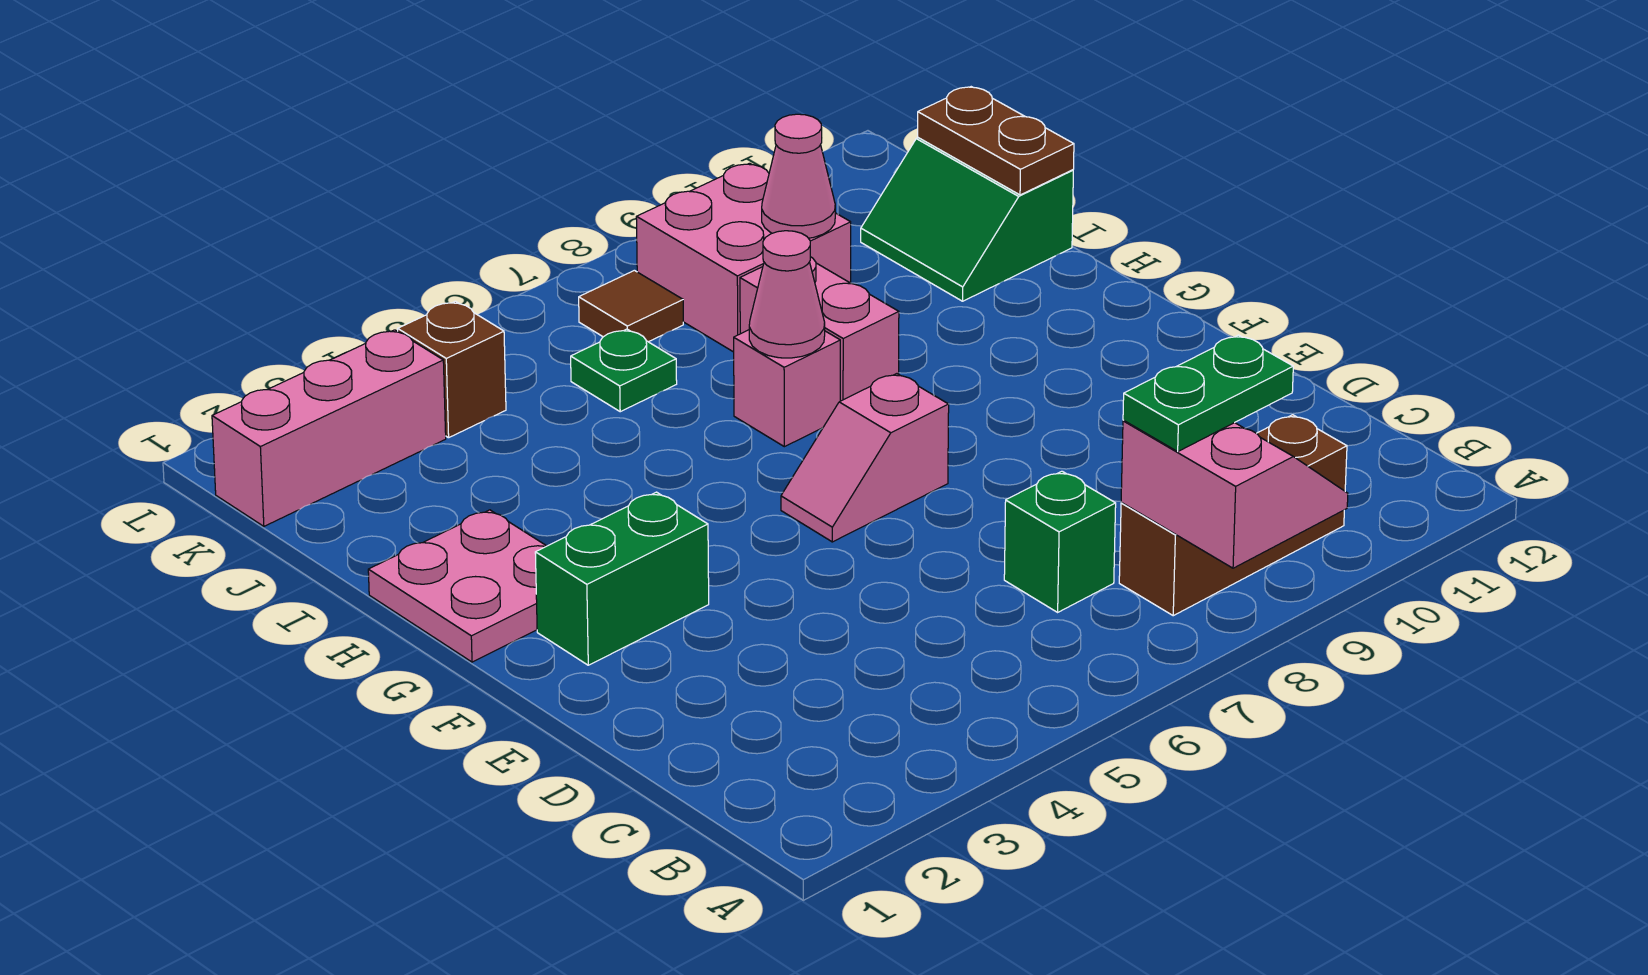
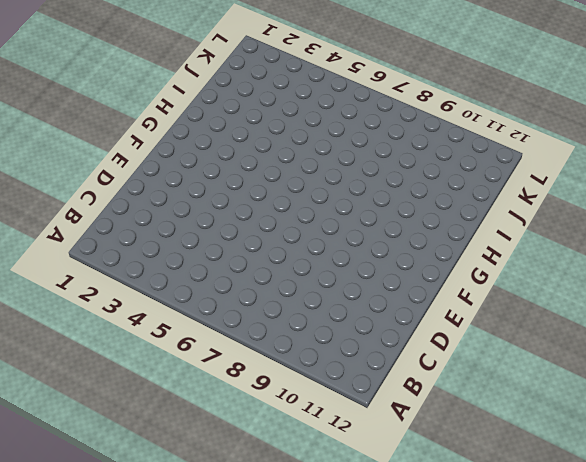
none -> brown brick B8:B10 level 1
none -> green brick C7 level 1
none -> green brick F2:F3 level 1

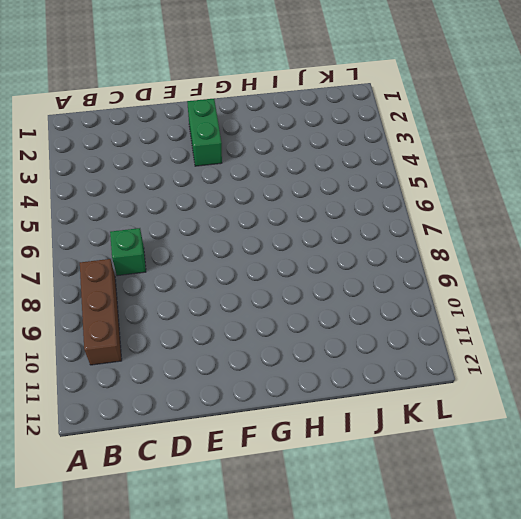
none -> pink slope F6:F7 level 1 top 7
none -> pink plate G1:H2 level 1
none -> pink brick H7 level 1

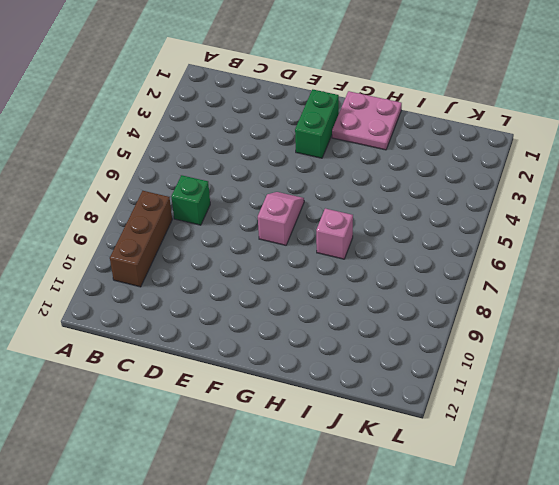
none -> pink brick H8:I8 level 1
none -> green slope I11:J12 level 1 top 12
none -> green plate J6 level 1

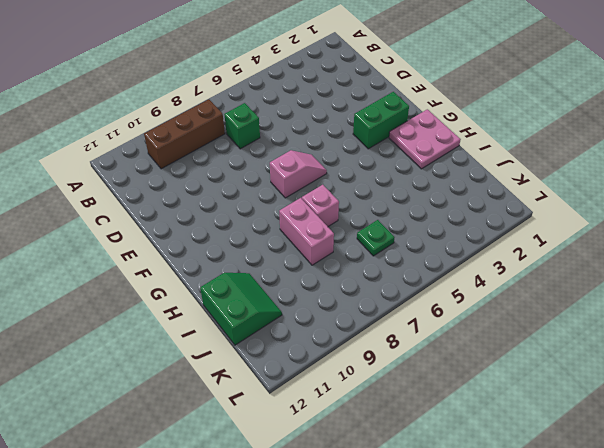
none -> pink brick J8:K9 level 1
none -> pink brick K1:K3 level 1
none -> brown brick K4 level 1

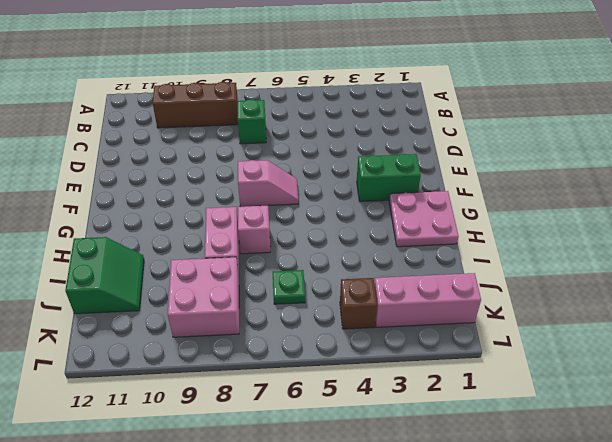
none -> brown tile K7 level 1
none -> pink slope A8:B9 level 2 top 8
none -> pink cone H7 level 2

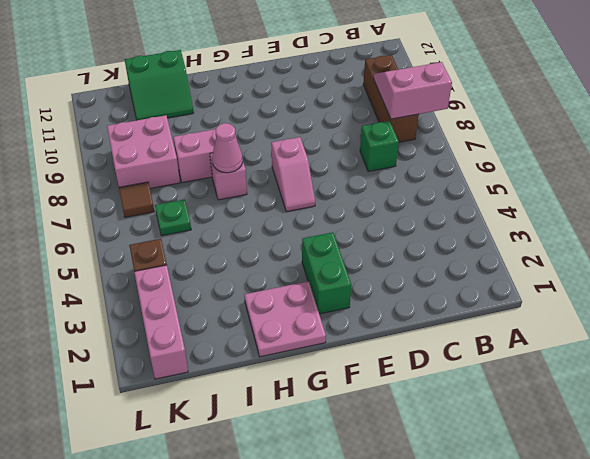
none -> brown plate I12:J12 level 2
none -> pink cone J9 level 2
none -> green plate B8:B9 level 3

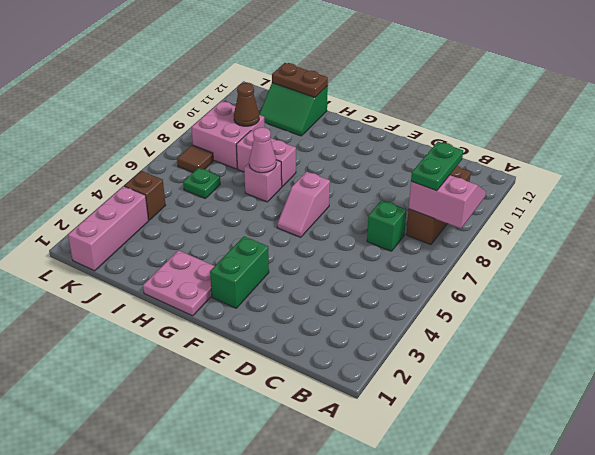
brown cone J9 level 2 -> pink cone J9 level 2

